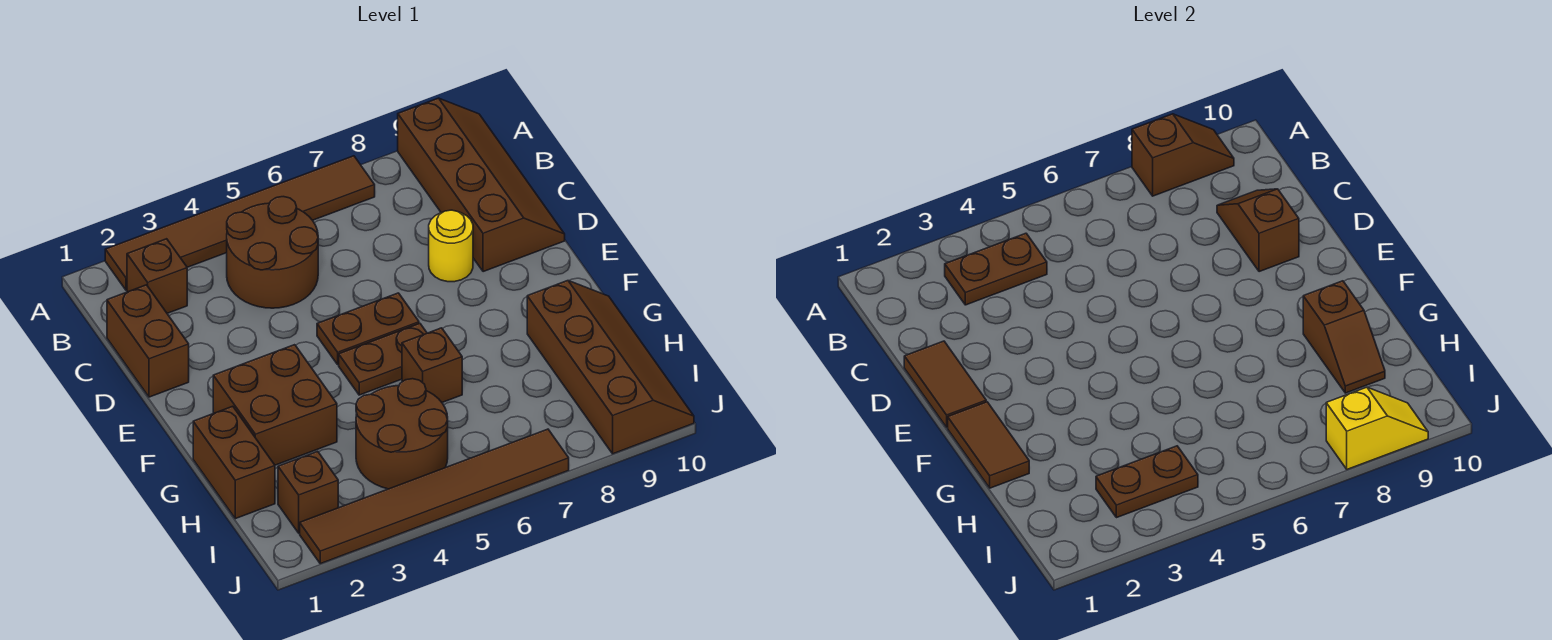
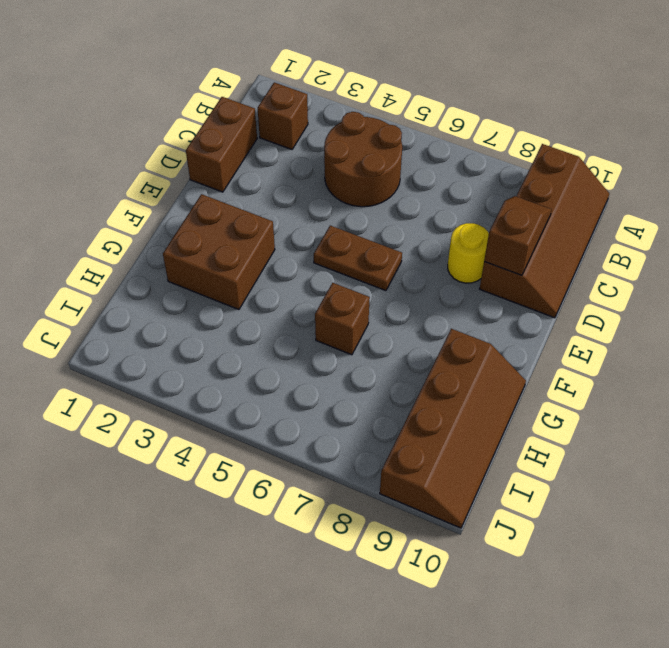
none -> brown tile A2:A7 level 1
none -> brown plate F5:F6 level 1
none -> brown brick G1:H1 level 1

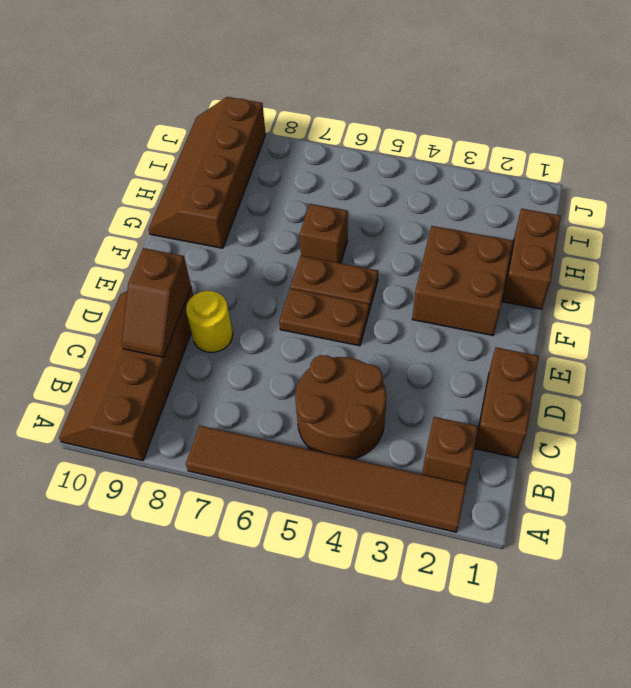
none -> brown round brick H4:I5 level 1
none -> brown brick I2 level 1
none -> brown tile J2:J7 level 1

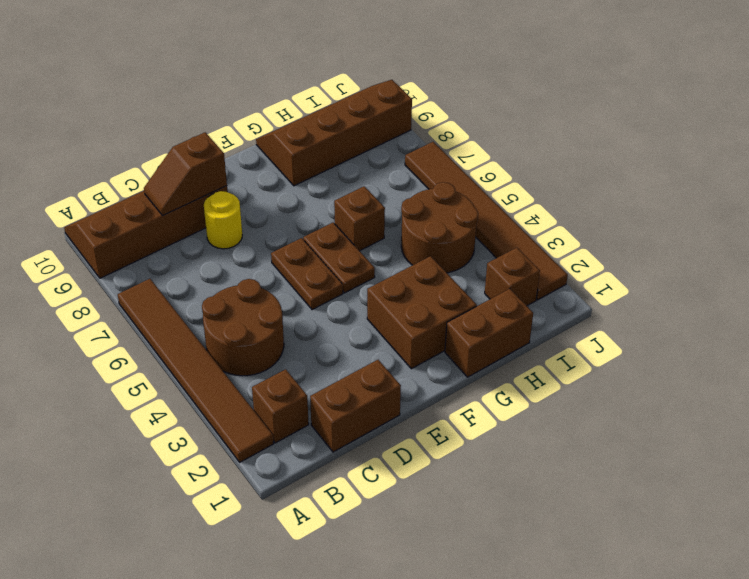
none -> brown slope A8:A9 level 2 top 8
none -> brown plate B3:B4 level 2
none -> brown tile D1:E1 level 2

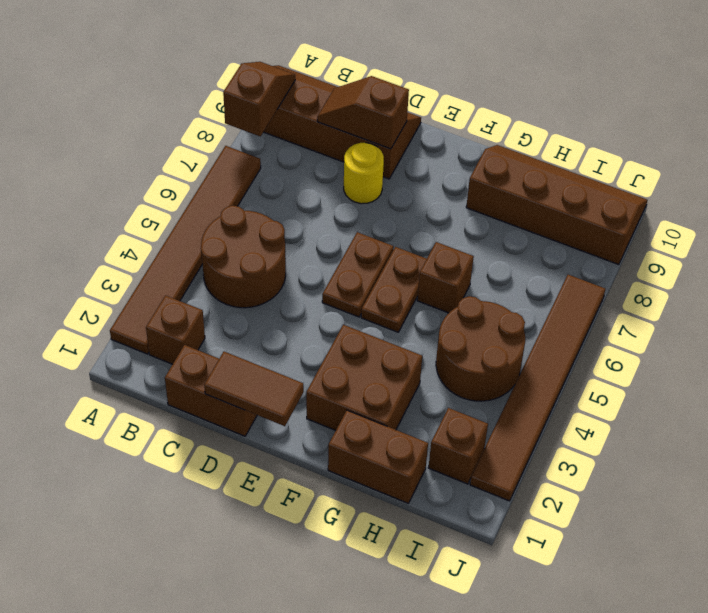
none -> brown plate B3:B4 level 2
none -> brown tile F1:G1 level 2
none -> brown slope G9:H9 level 2 top G

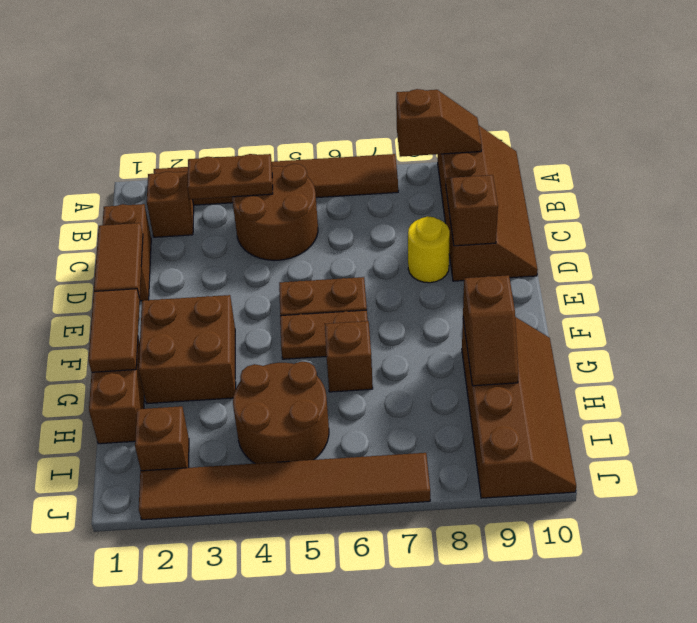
none -> brown plate I3:I4 level 2
none -> yellow slope J8:J9 level 2 top 8

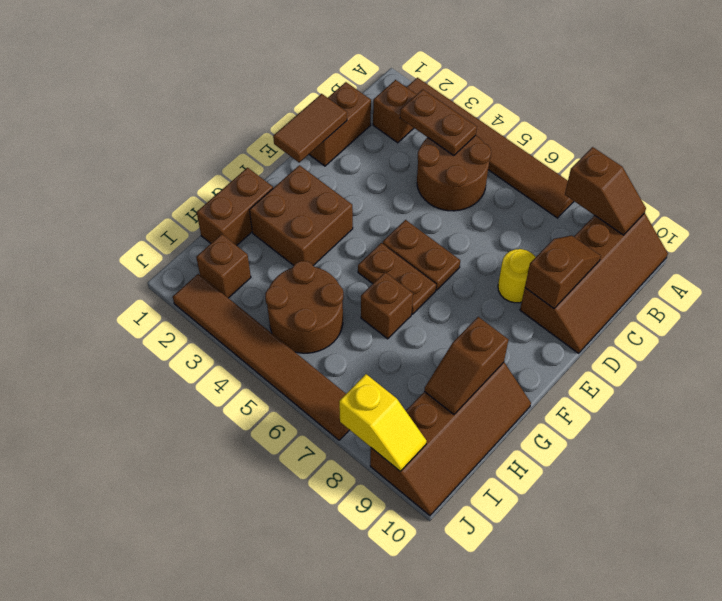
none -> brown tile F1:G1 level 2
none -> brown plate I3:I4 level 2

